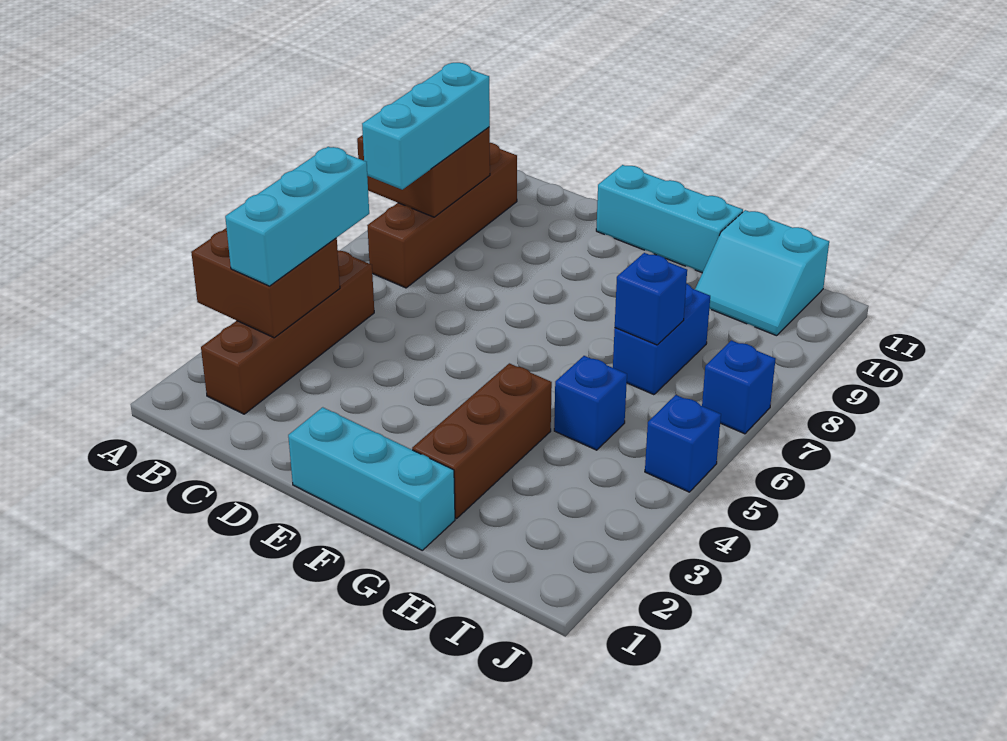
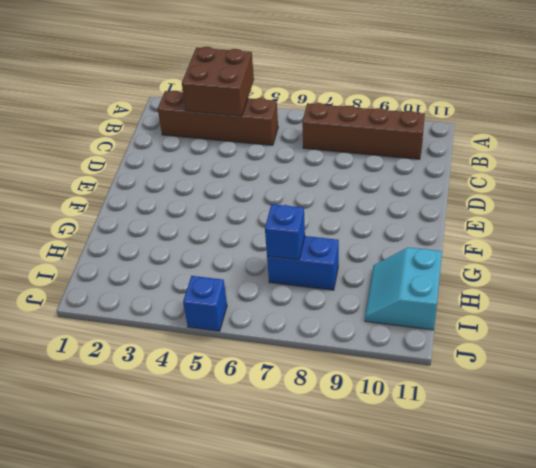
none -> cyan brick E1:G1 level 1
none -> cyan brick E11:G11 level 1
none -> brown brick G2:G4 level 1

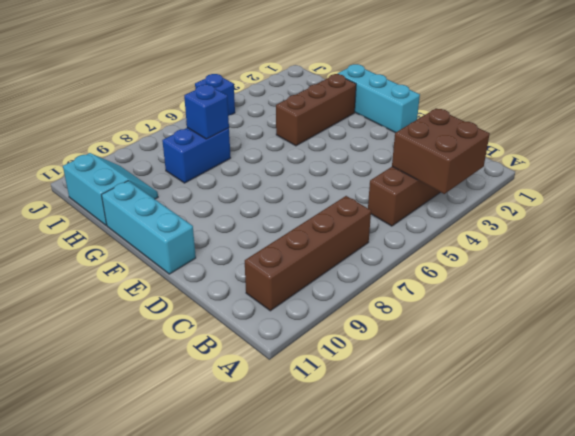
none -> blue brick H5 level 1
none -> blue brick J7 level 1
none -> brown brick A8:B9 level 2

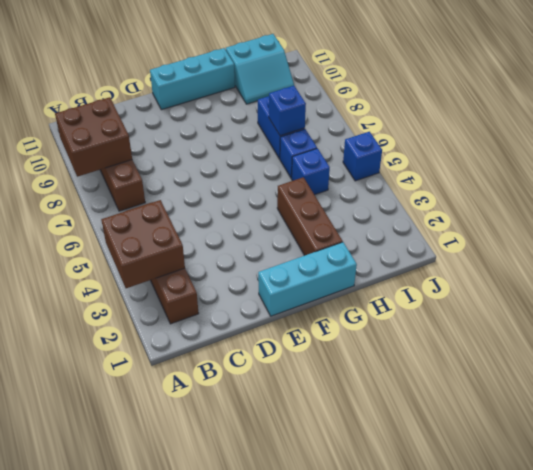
blue brick H6 level 1 -> blue brick J7 level 1
none -> cyan brick B3:B5 level 3
none -> cyan brick B7:B9 level 3

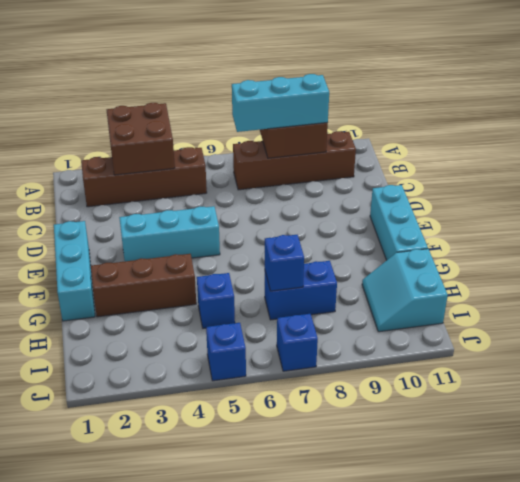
cyan brick E3:E5 level 1 -> cyan brick B3:B5 level 3

